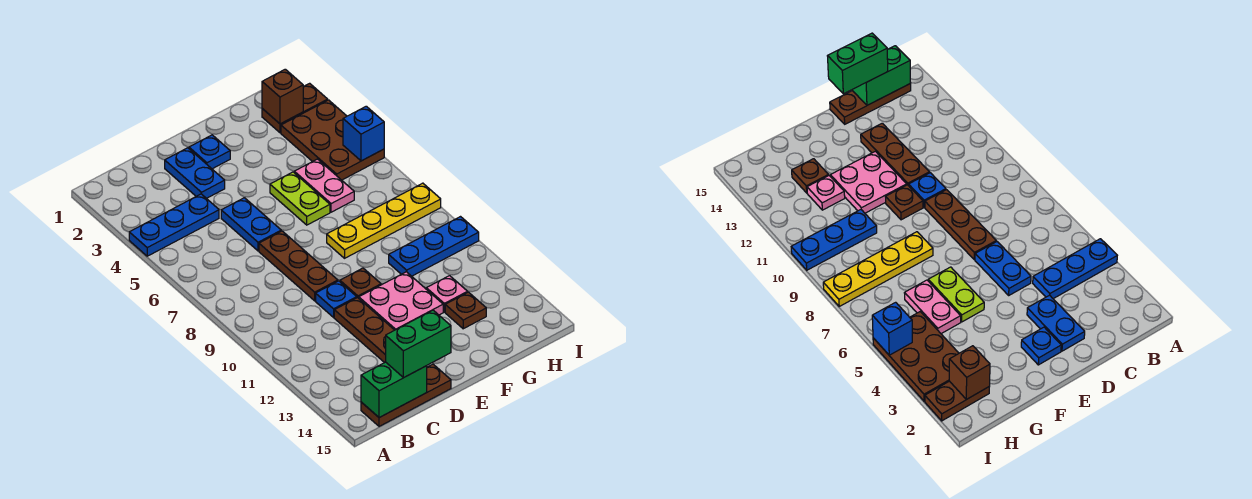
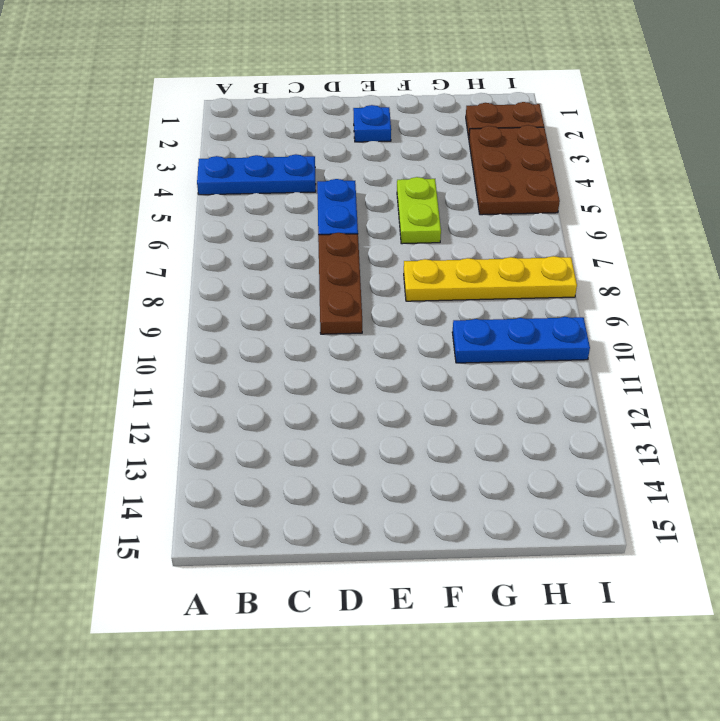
none -> brown plate B15:D15 level 1
none -> blue plate D2:D3 level 1
none -> blue plate D10 level 1

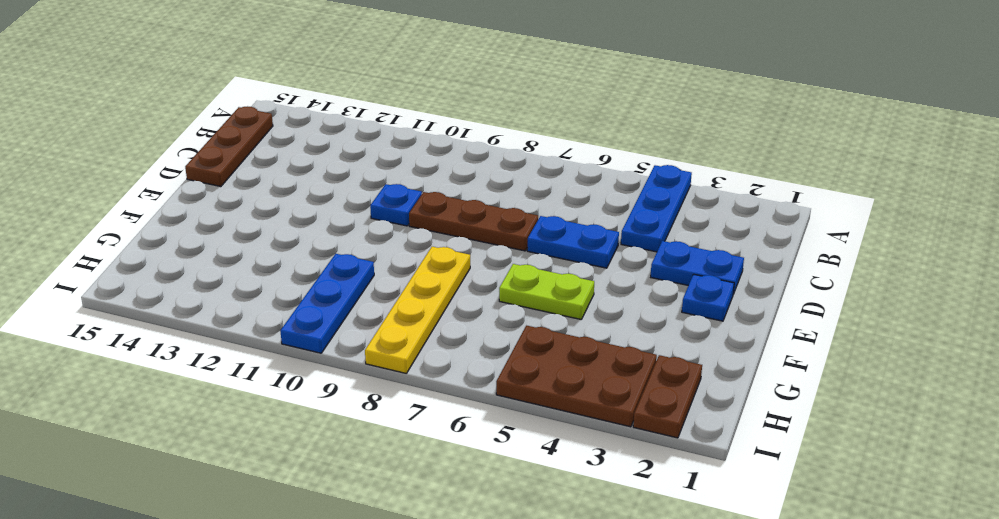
none -> brown plate D11:D13 level 1
none -> brown plate E10 level 1
none -> pink plate E11:F12 level 1

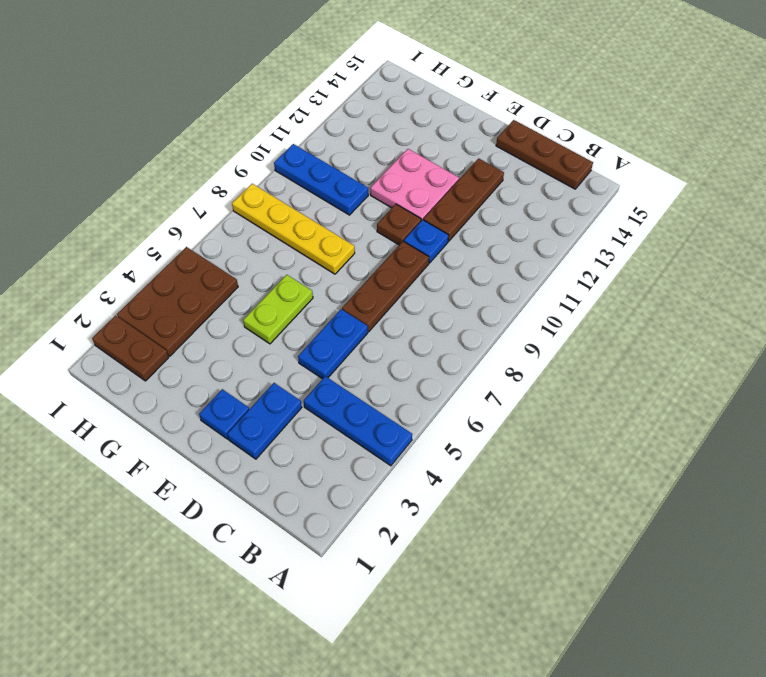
none -> pink plate G5:G6 level 1
none -> pink plate G12 level 1
none -> brown plate G13 level 1

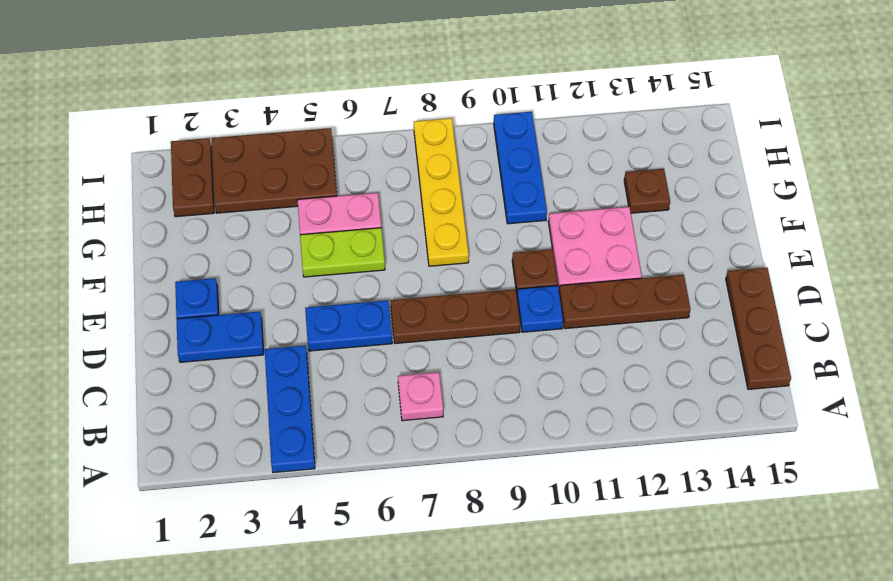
pink plate B7 level 1 -> pink plate G12 level 1
none -> green brick B15:C15 level 2
none -> brown brick H2 level 2
none -> blue brick I5 level 2

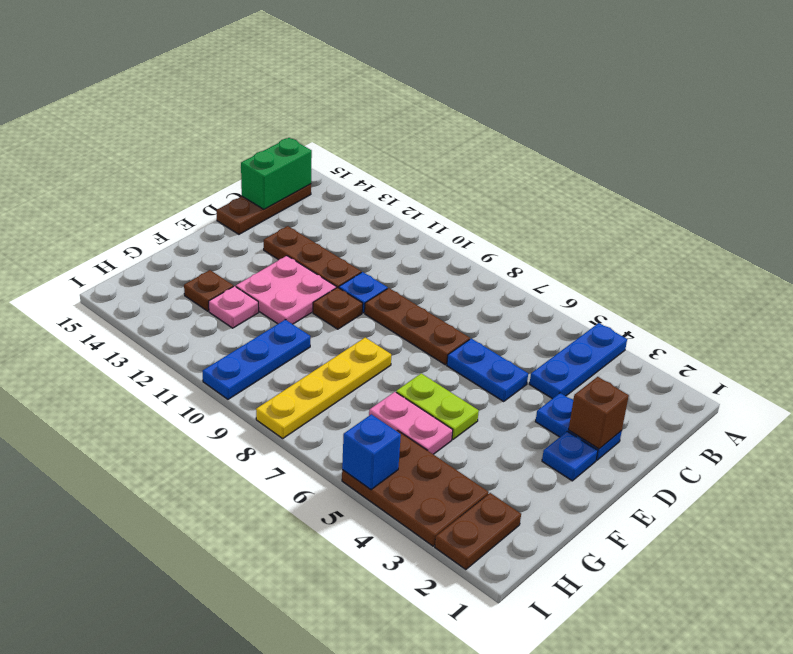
brown brick D2 level 2 -> brown brick H2 level 2
none -> green brick C15:D15 level 3

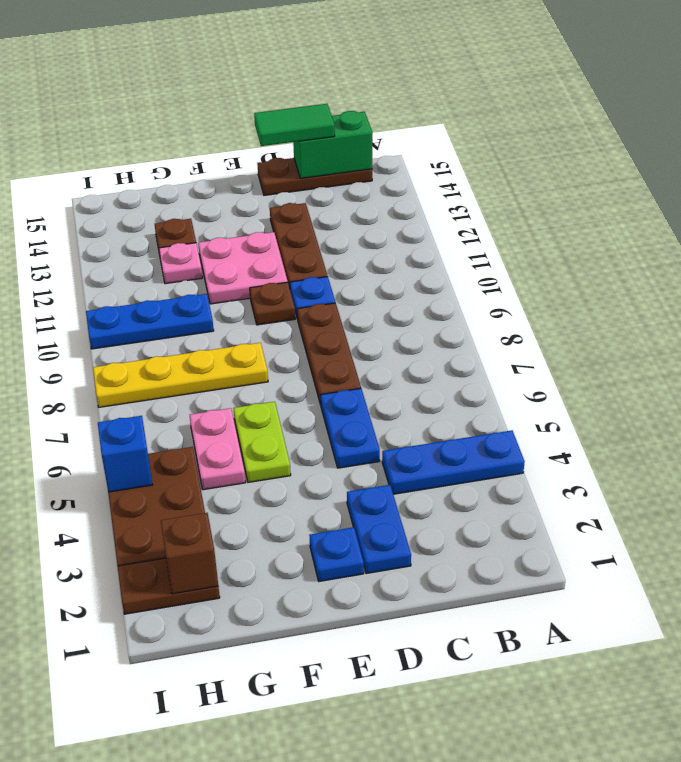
green tile C15:D15 level 3 -> green brick C15:D15 level 3

